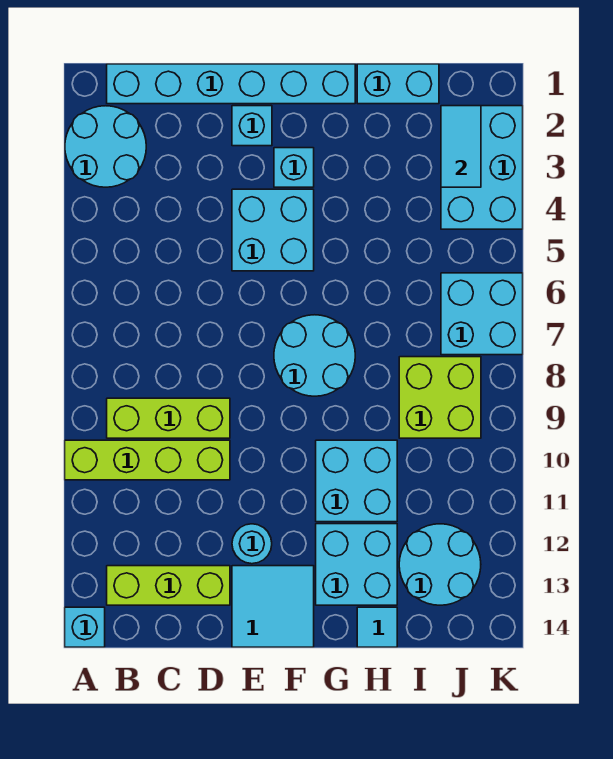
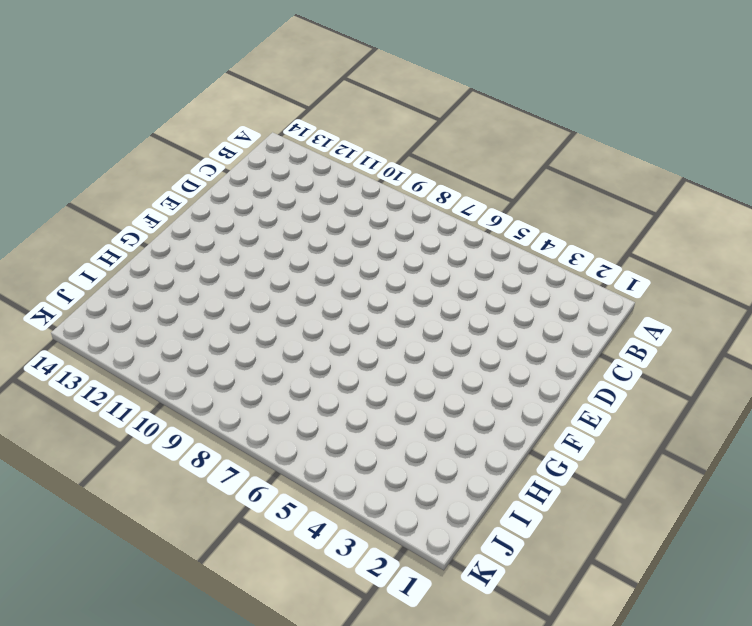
none -> cyan round brick A2:B3 level 1
none -> lime brick A10:D10 level 1
none -> cyan brick A14 level 1

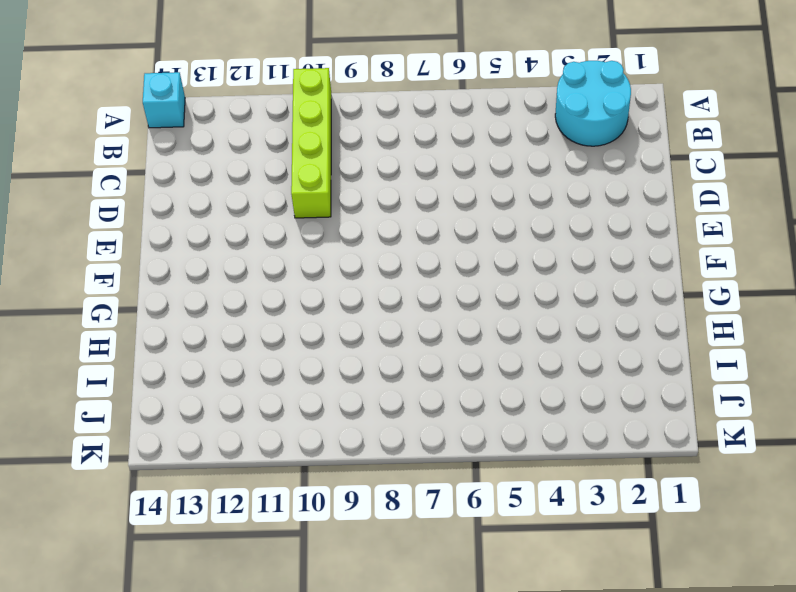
none -> cyan brick B1:G1 level 1
none -> lime brick B9:D9 level 1
none -> lime brick B13:D13 level 1

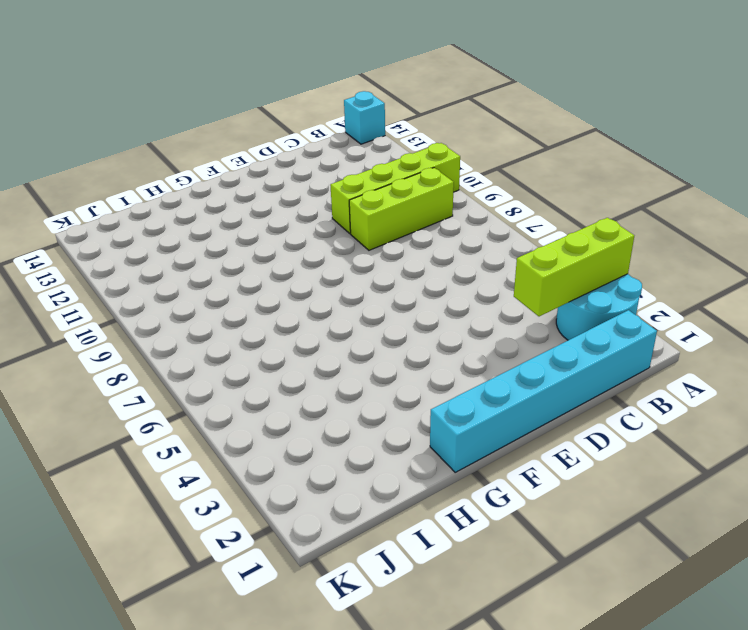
lime brick A3:C3 level 2 -> lime brick B13:D13 level 1
none -> cyan brick E2 level 1
none -> cyan brick E4:F5 level 1
none -> cyan round brick E12 level 1

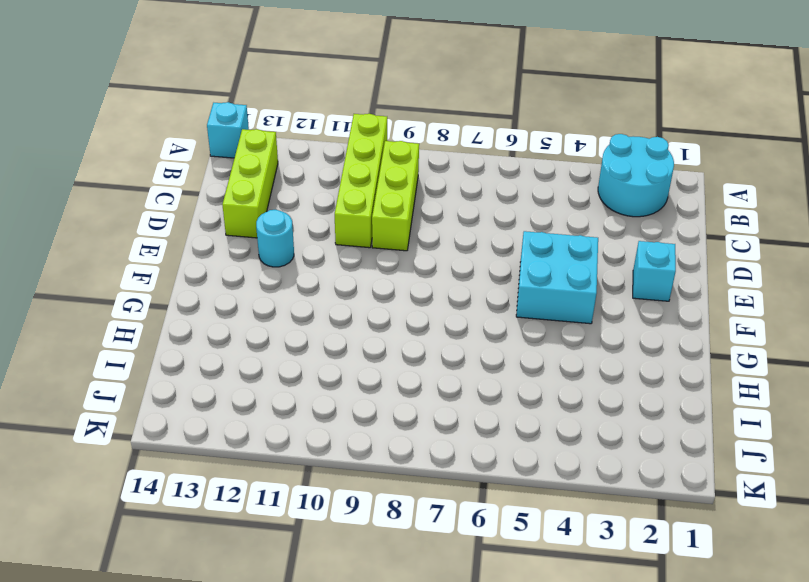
none -> cyan brick B1:G1 level 1
none -> cyan tile E13:F14 level 1
none -> cyan brick F3 level 1

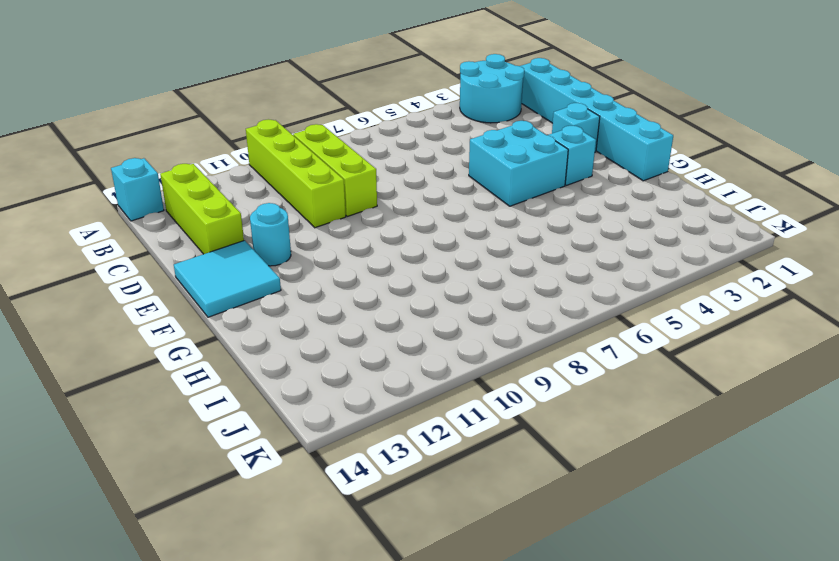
none -> cyan round brick F7:G8 level 1
none -> cyan brick G10:H11 level 1
none -> cyan brick G12:H13 level 1

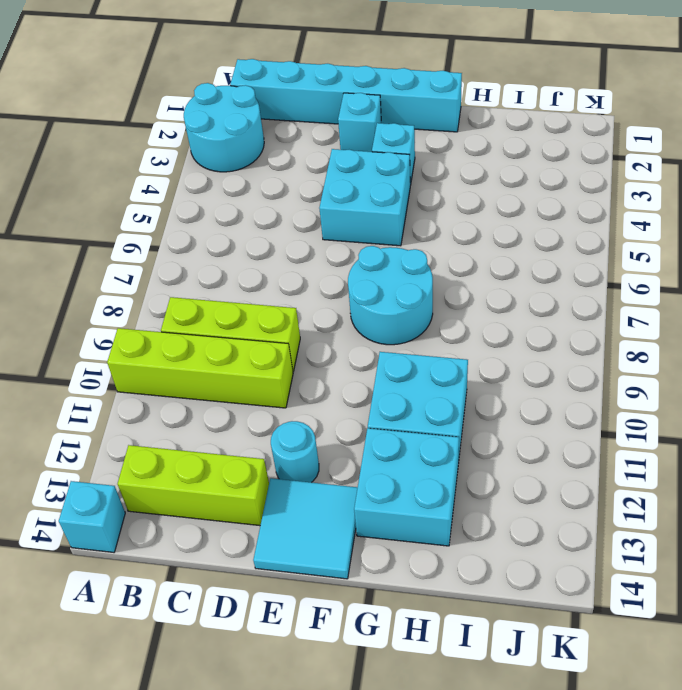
none -> cyan brick H1:I1 level 1
none -> cyan tile H14 level 1
none -> lime brick I8:J9 level 1

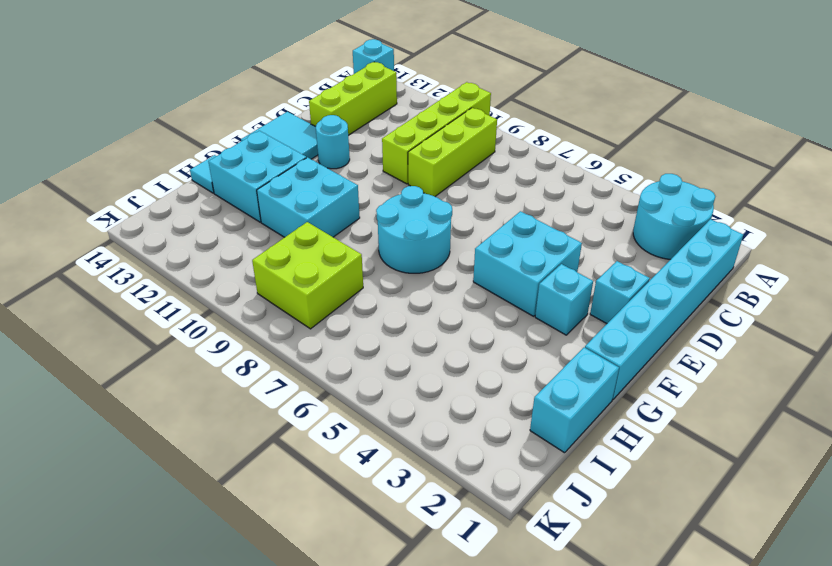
none -> cyan round brick I12:J13 level 1
none -> cyan brick J2:K4 level 1
none -> cyan brick J6:K7 level 1

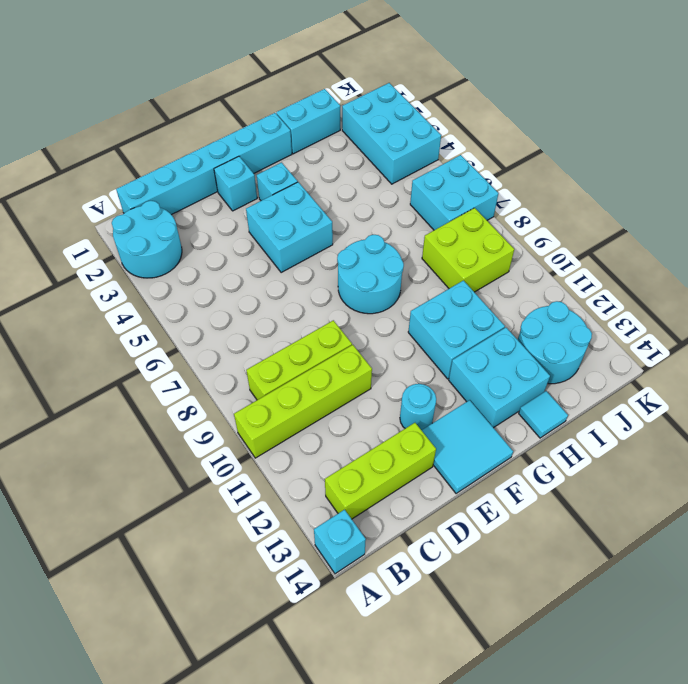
none -> cyan tile J2:J3 level 2

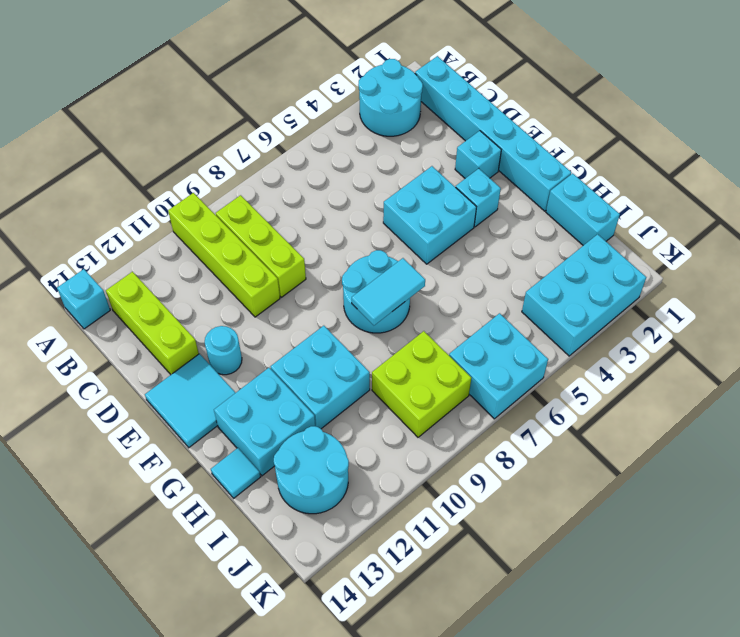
cyan tile G7:G8 level 2 -> cyan tile J2:J3 level 2

